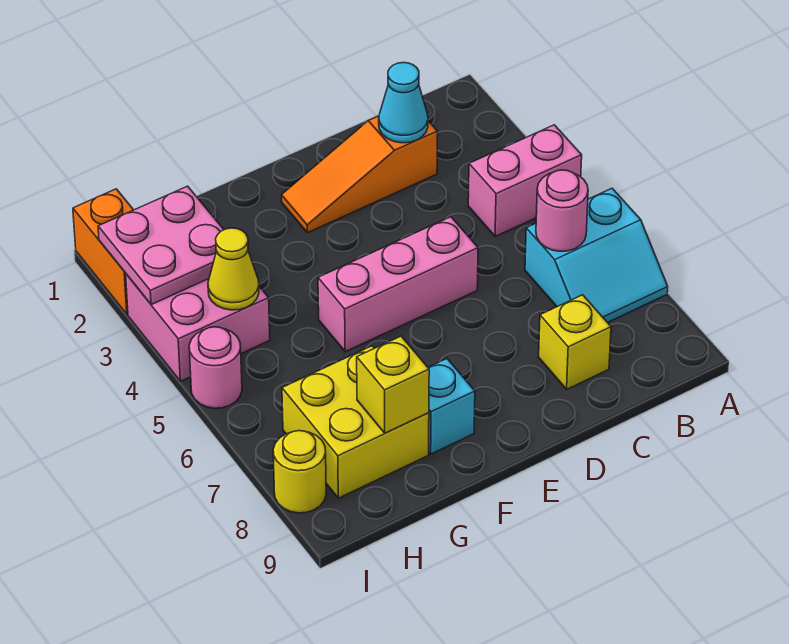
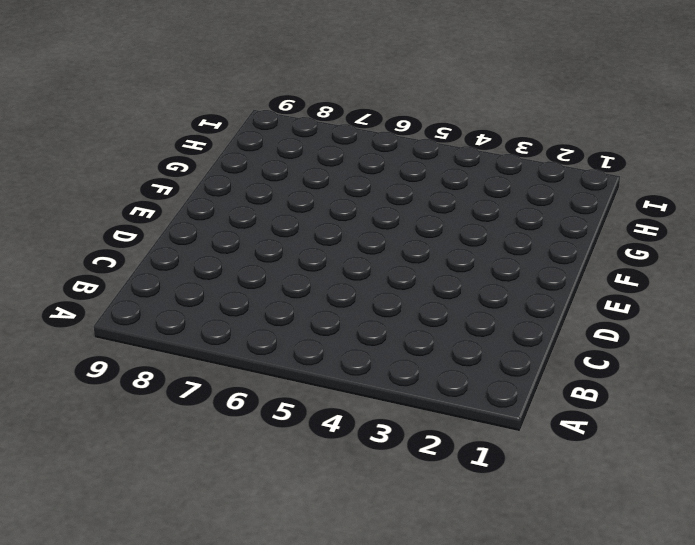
none -> pink brick A4:B4 level 1
none -> cyan slope A6:B7 level 1 top 6
none -> orange slope C2:E2 level 1 top C

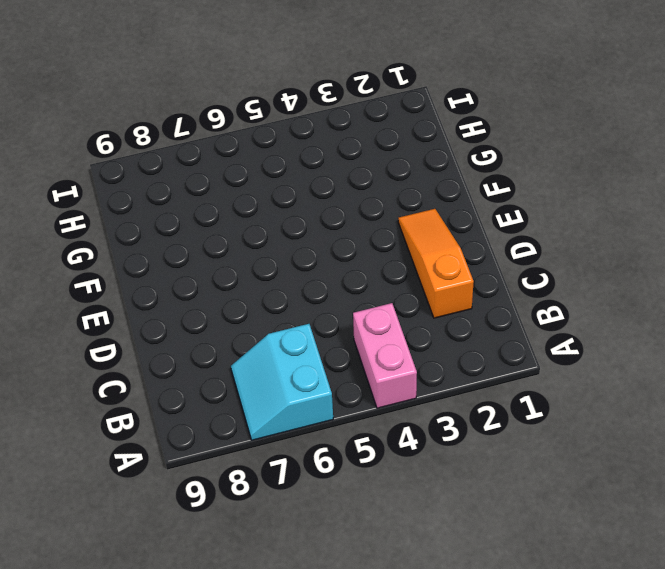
none -> yellow brick C8 level 1
none -> pink brick D5:F5 level 1
none -> cyan brick F8 level 1

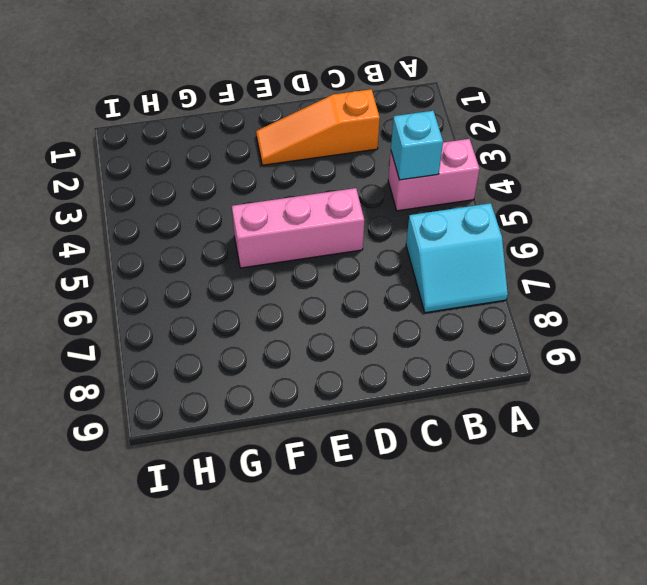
cyan brick B4 level 2 -> cyan brick F8 level 1
none -> yellow brick C8 level 1
none -> yellow brick G7:H8 level 1
none -> pink brick H3:I4 level 1

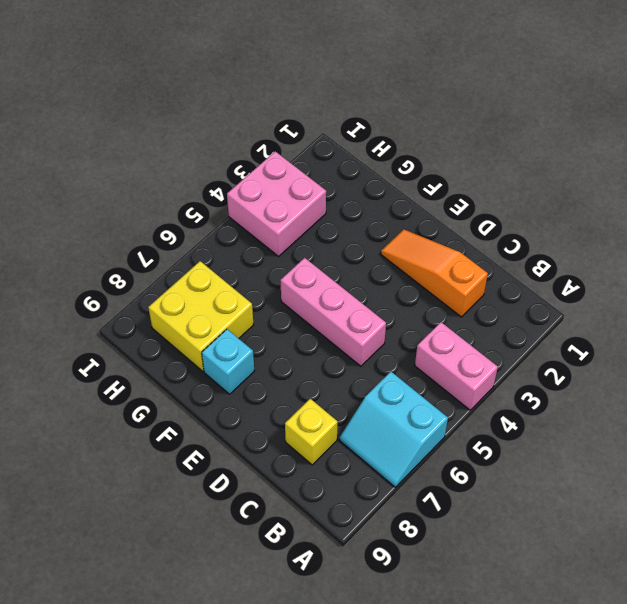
none -> orange brick I1:I2 level 1
none -> pink round brick I5 level 1
none -> yellow round brick I8 level 1

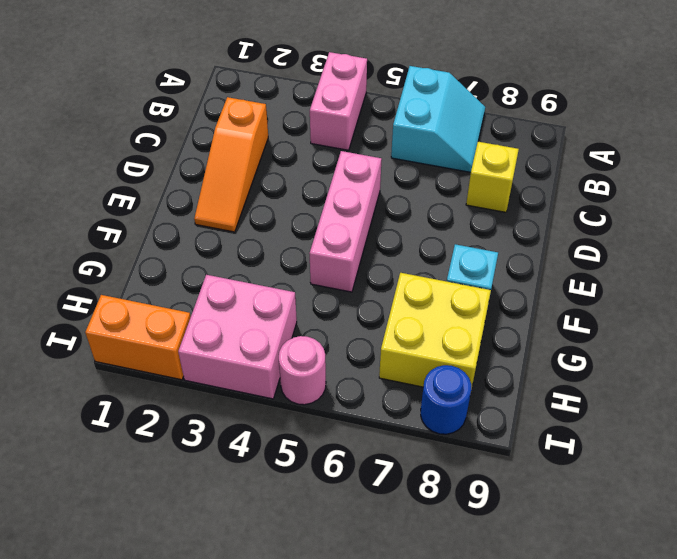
blue round brick I8 level 1 -> yellow round brick I8 level 1
none -> pink round brick B6 level 2
none -> cyan cone C2 level 2
none -> yellow brick G8 level 2

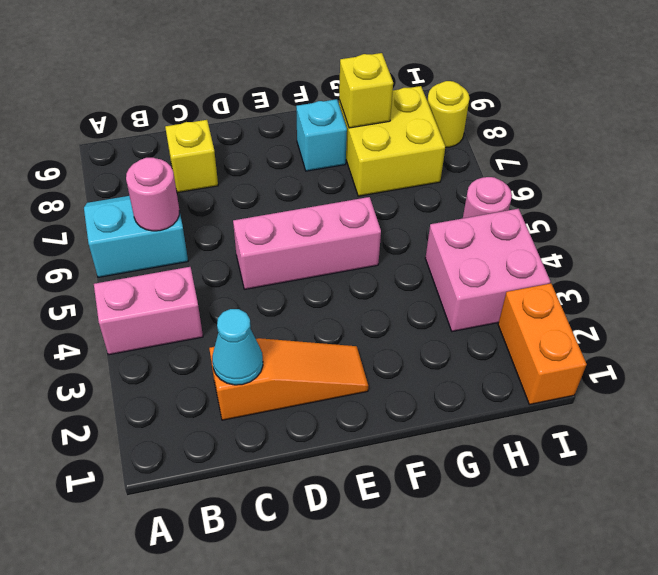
none -> pink plate H2:I3 level 2
none -> yellow cone H4 level 2

